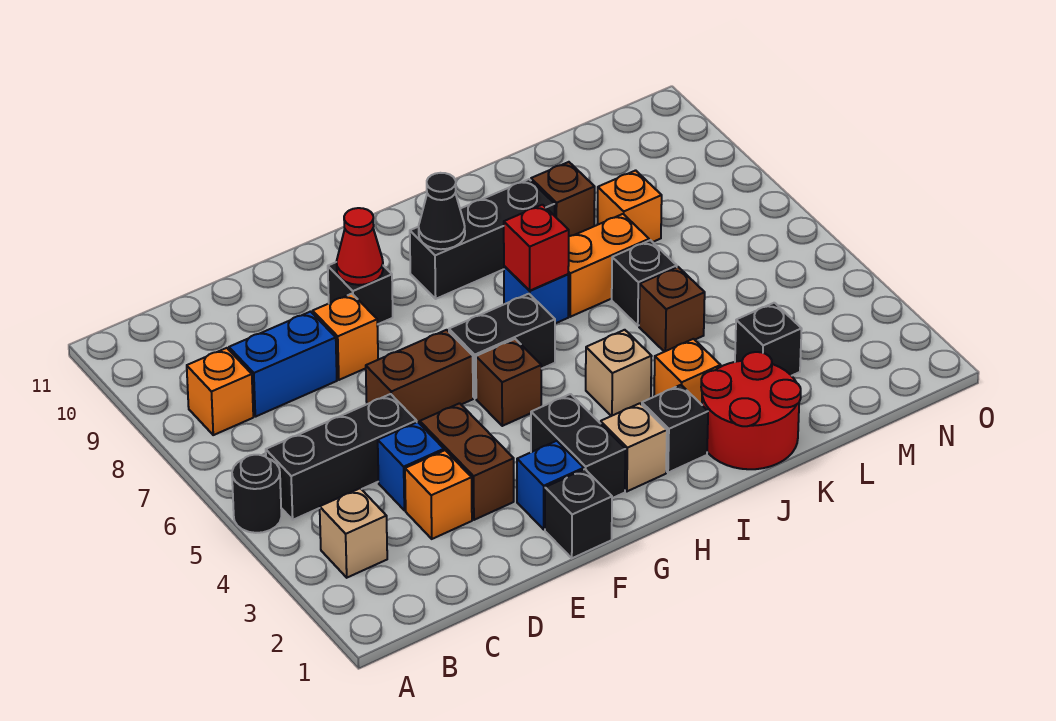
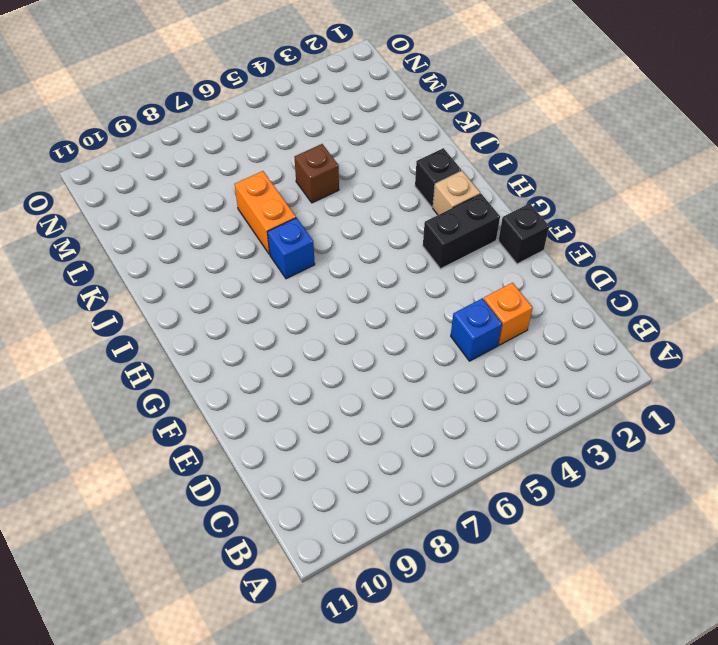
none -> black round brick A5 level 1
none -> tan brick B3 level 1
none -> black brick B5:D5 level 1
none -> orange brick B8 level 1

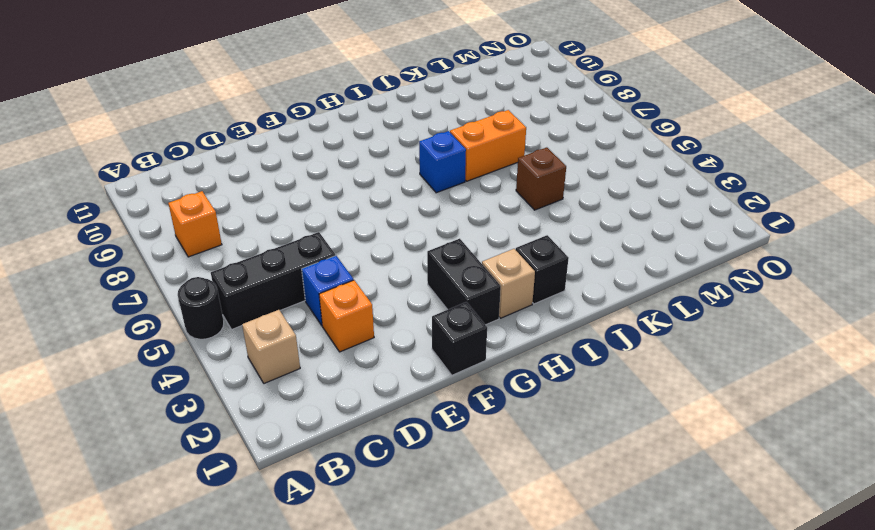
none -> blue brick C8:D8 level 1
none -> brown brick E3:E4 level 1
none -> brown brick E6:F6 level 1
none -> orange brick E8 level 1

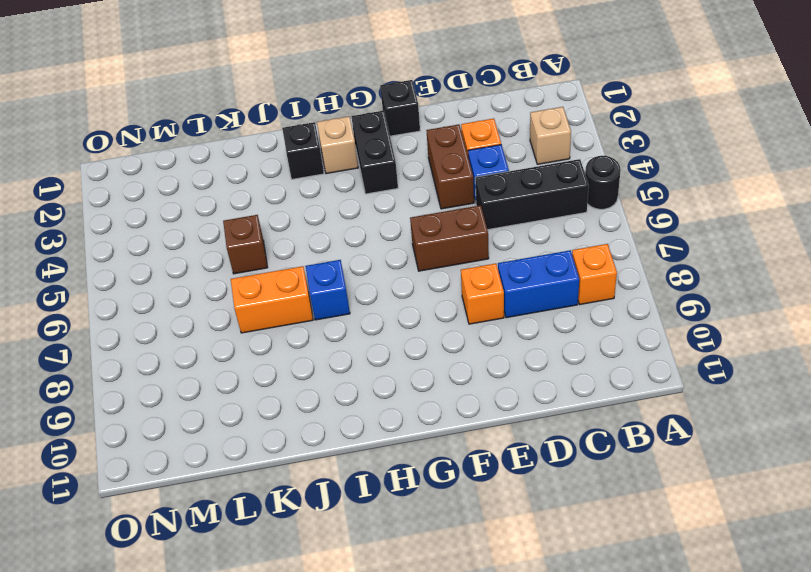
none -> blue brick F2 level 1
none -> black brick F9 level 1
none -> brown brick G5 level 1
none -> black brick G6:H6 level 1

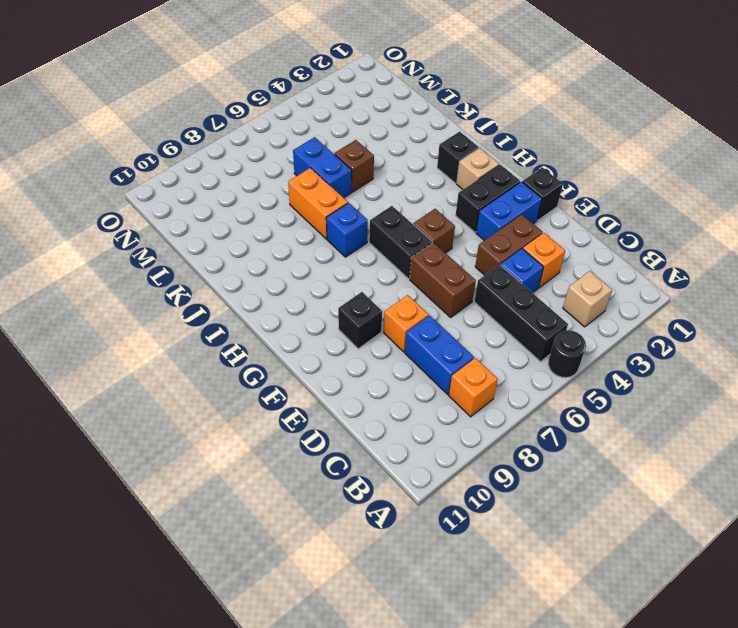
blue brick F2:F3 level 1 -> blue brick F2 level 1
blue brick K6:L6 level 1 -> black brick K6 level 1
none -> black brick H9:J9 level 1
none -> tan brick I4 level 1
none -> red round brick J1:K2 level 1
none -> orange brick J3 level 1

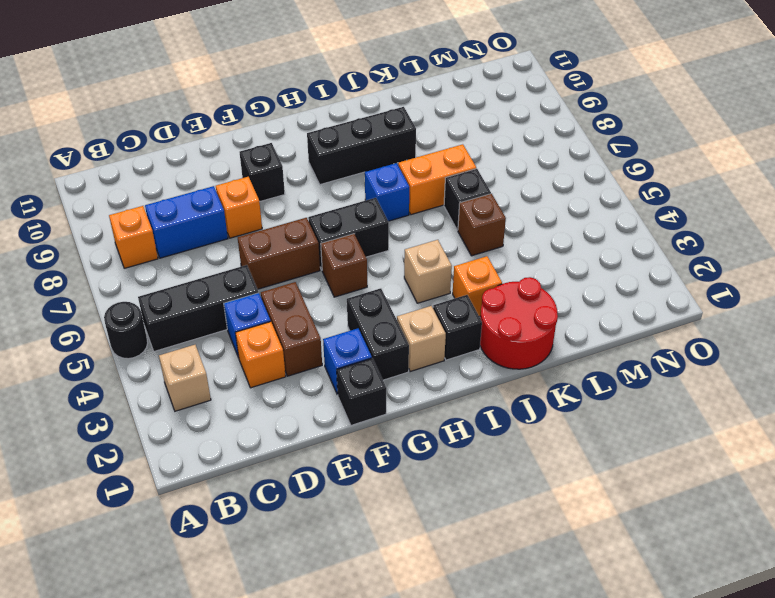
none -> brown brick K9 level 1
none -> black brick L3 level 1
none -> orange brick L8 level 1
none -> red cone F9 level 2

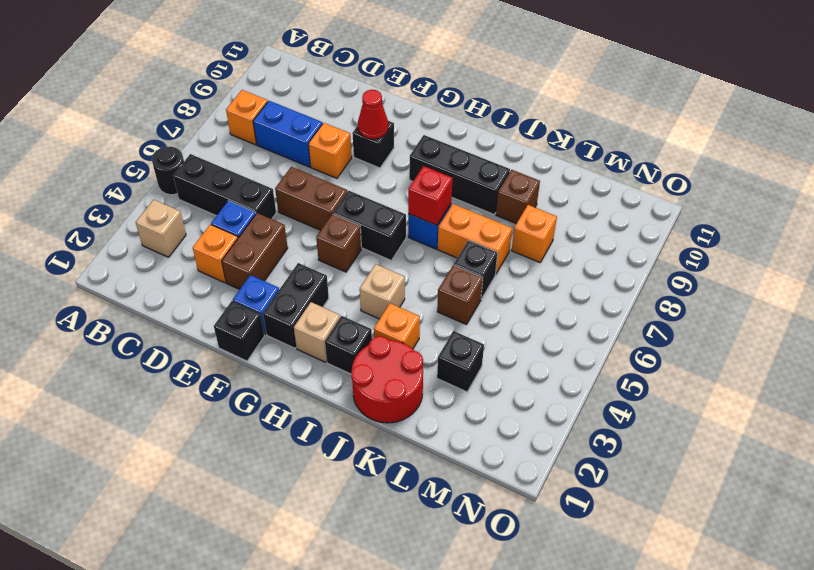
none -> black cone H9 level 2

